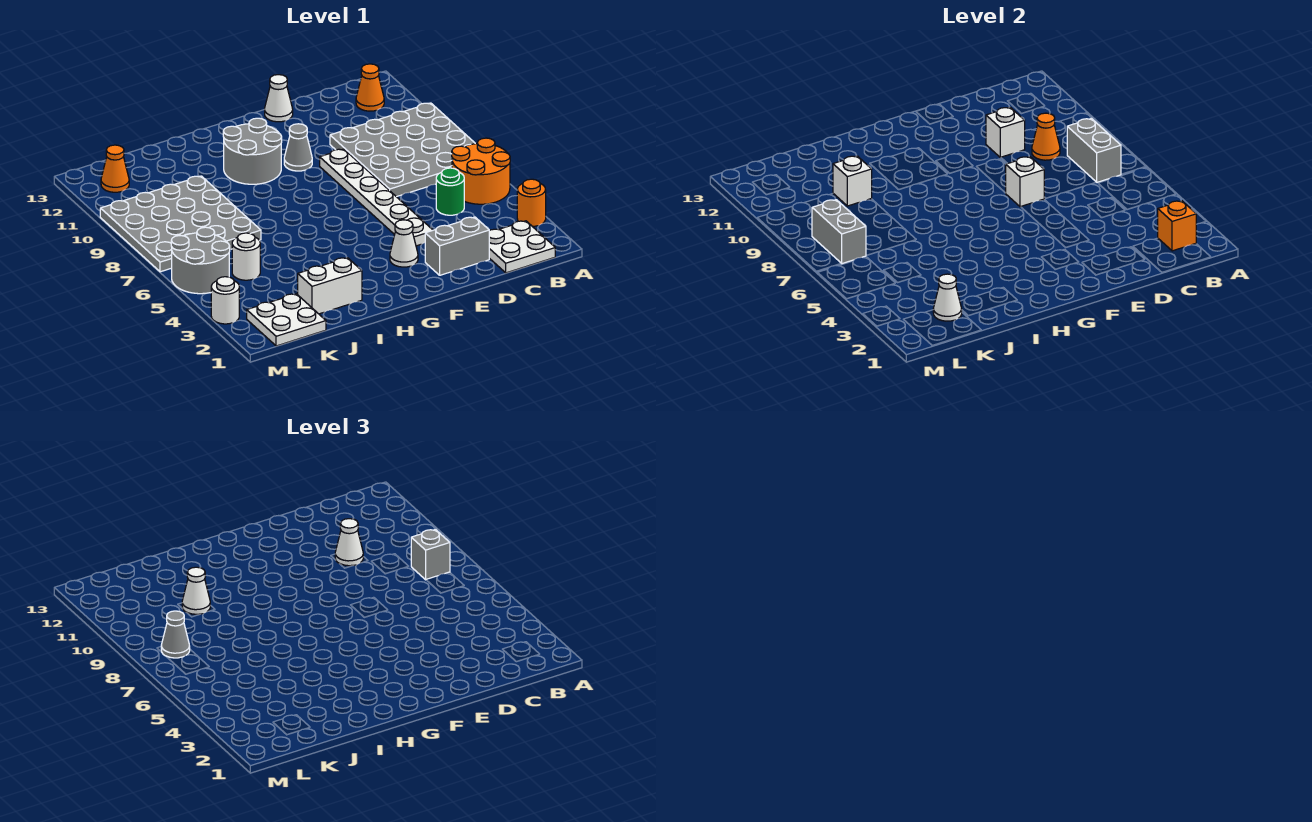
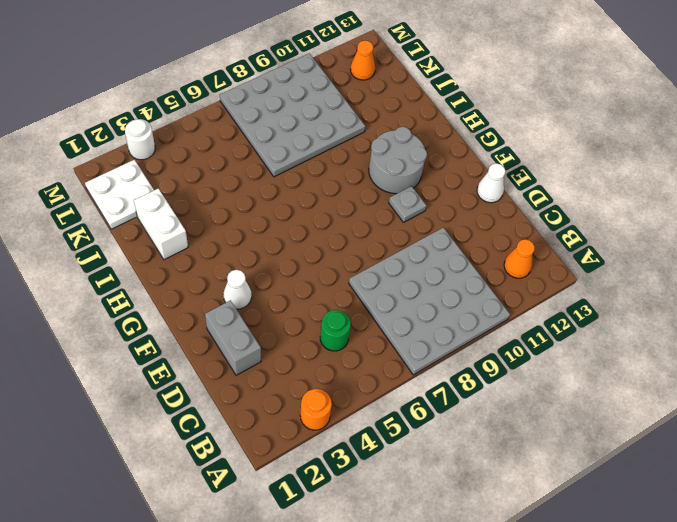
grey plate F10 level 1 -> grey cone F10 level 1
none -> orange round brick A5:B6 level 1
none -> white plate B1:C2 level 1
none -> white plate E4:E9 level 1
none -> white round brick K5 level 1

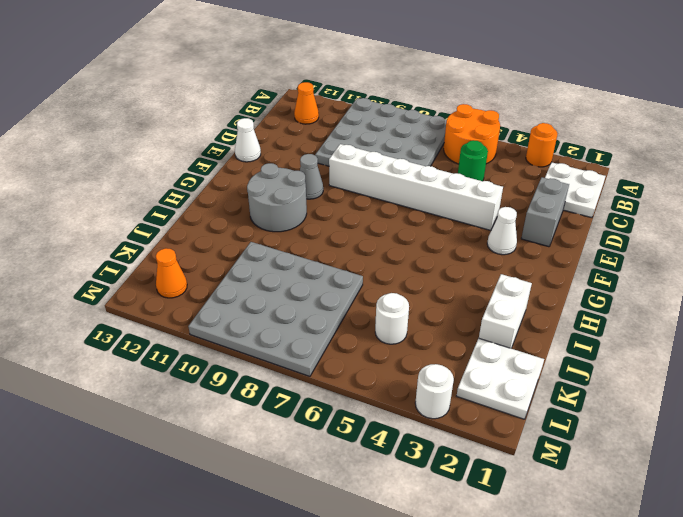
white brick E4:E9 level 1 -> white plate E4:E9 level 1
none -> grey round brick L5:M6 level 1
none -> orange brick B2 level 2
none -> grey brick B7:B8 level 2
none -> orange cone C9 level 2

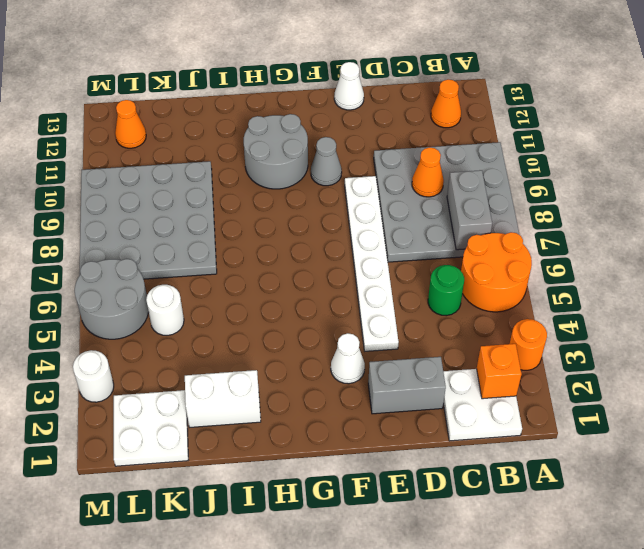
none -> white brick D10 level 2
none -> white brick E7 level 2
none -> white brick J10 level 2
none -> white cone K2 level 2

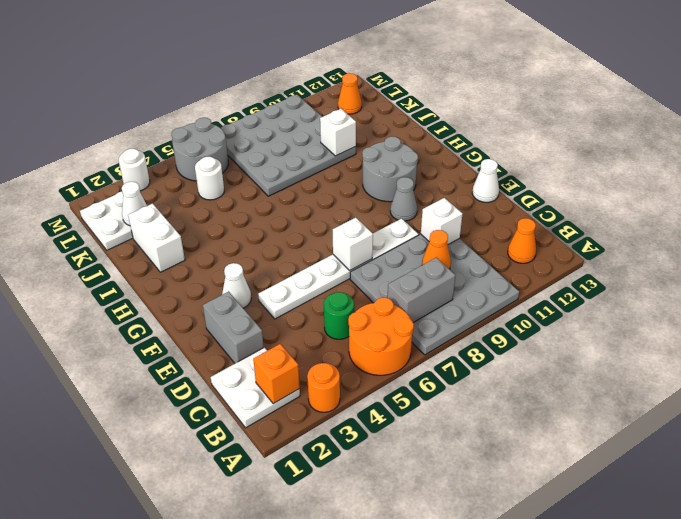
none -> grey brick L7:L8 level 2
none -> grey brick B8 level 3
none -> white cone D10 level 3
none -> white cone J10 level 3

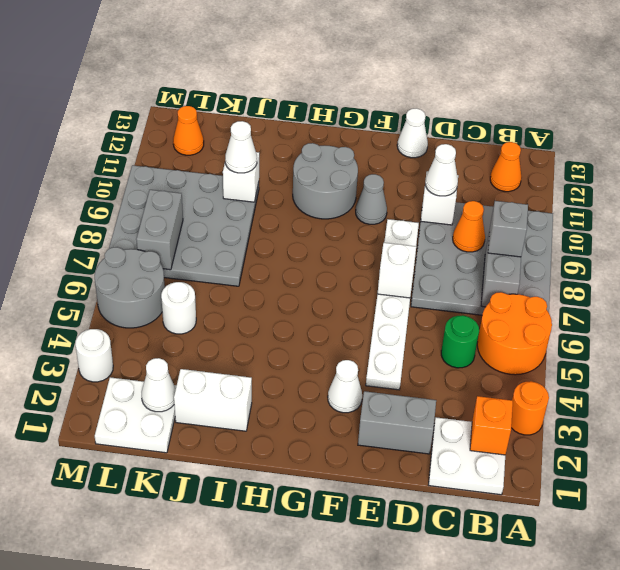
none -> grey cone L8 level 3

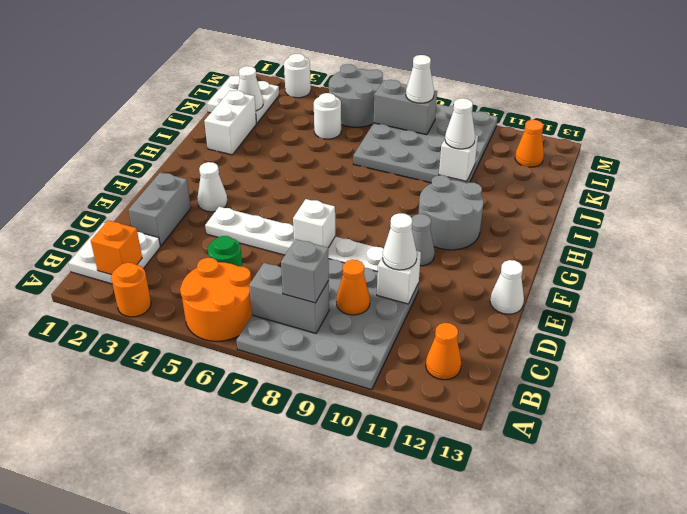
white cone L8 level 3 -> grey cone L8 level 3

